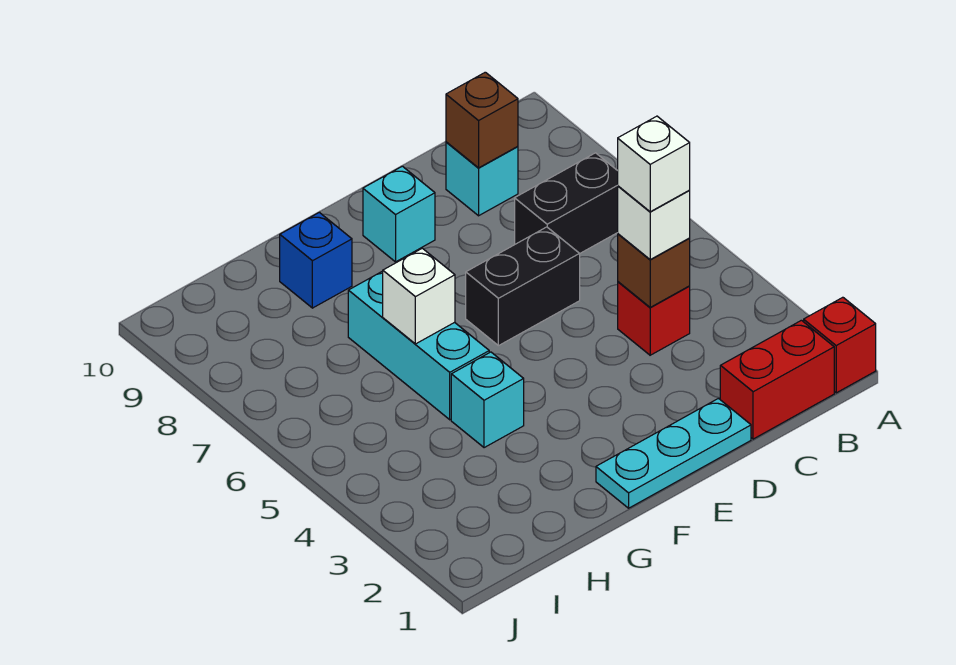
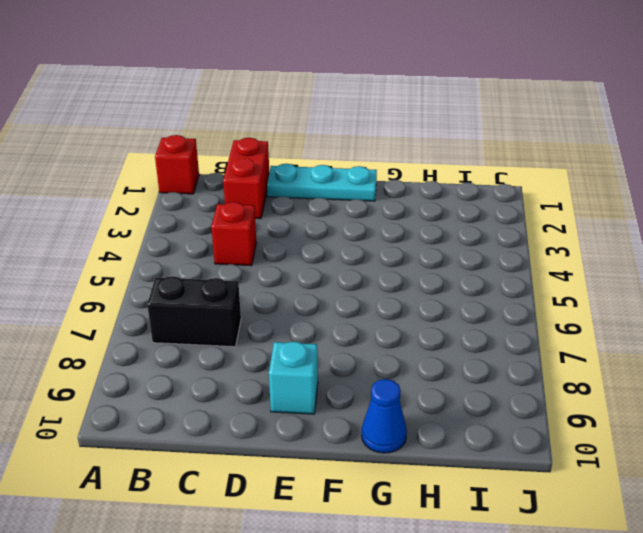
red brick C1:C2 level 1 -> red brick B1:C1 level 1
blue cone G10 level 1 -> none
none -> cyan brick C9 level 1
none -> black brick D6:E6 level 1
none -> cyan brick G4 level 1

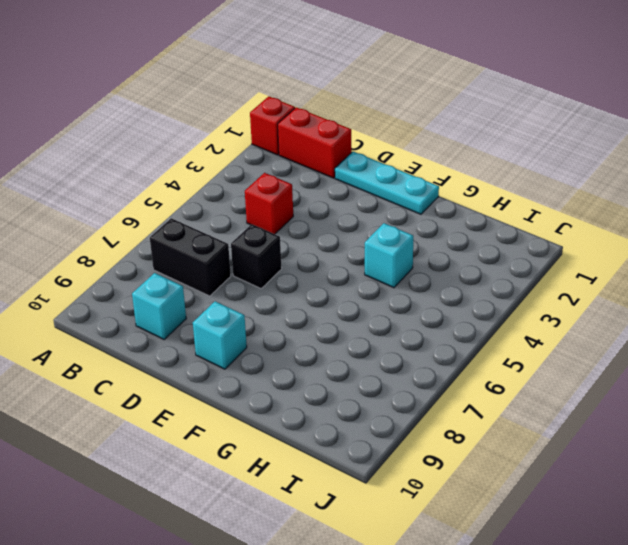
black brick D6 level 1 -> black brick D6:E6 level 1
none -> cyan brick G5:G7 level 1
none -> blue brick G9 level 1
none -> brown brick C4 level 2

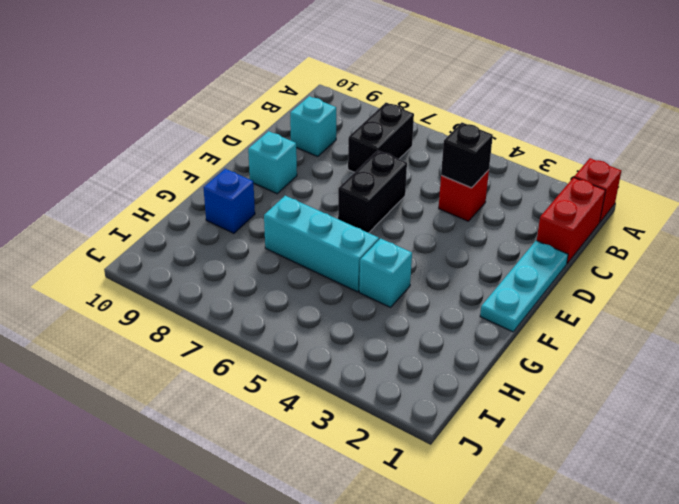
black brick C4 level 2 -> brown brick C4 level 2
none -> brown brick C9 level 2
none -> white brick G6 level 2
none -> white brick C4 level 3

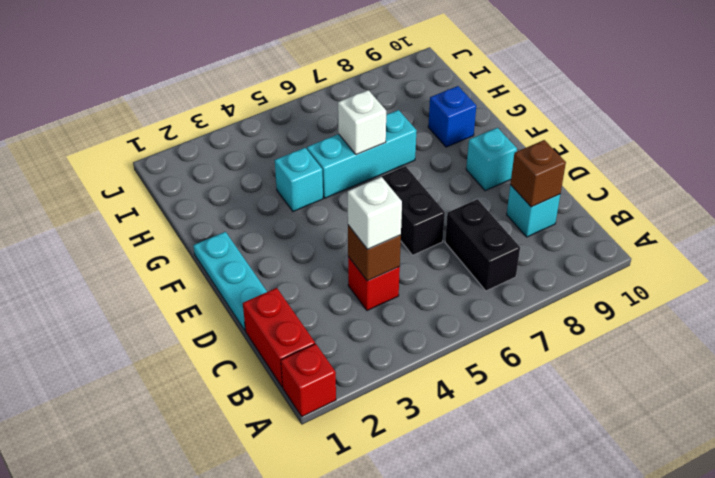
none -> white brick C4 level 4

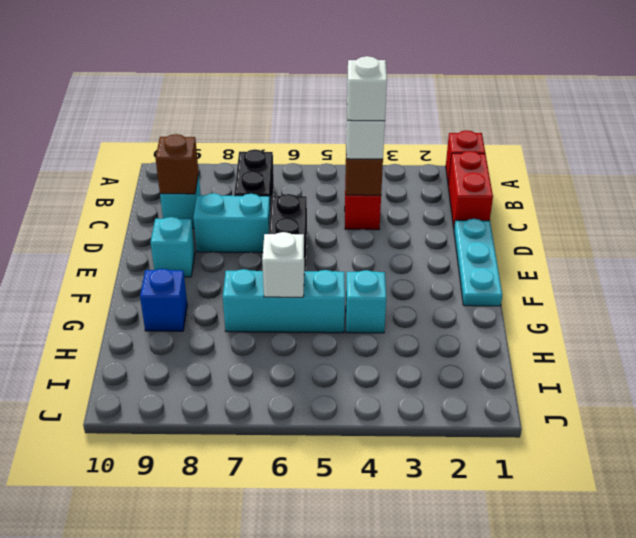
cyan brick D7:D8 level 1 -> none

